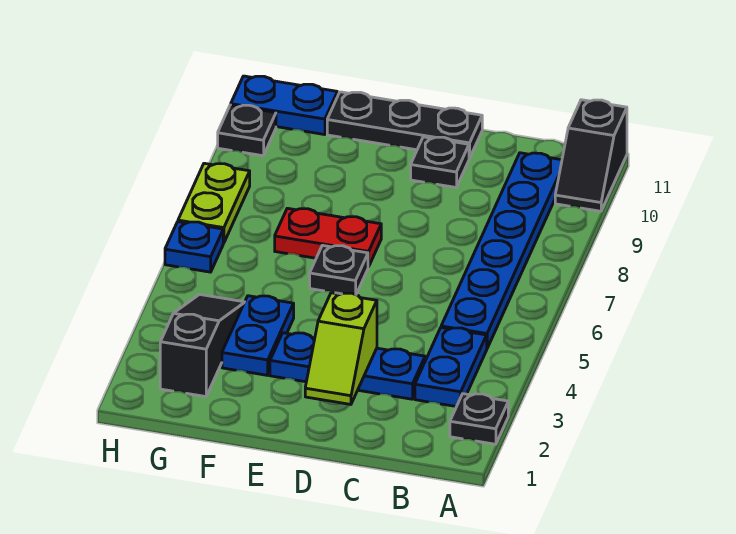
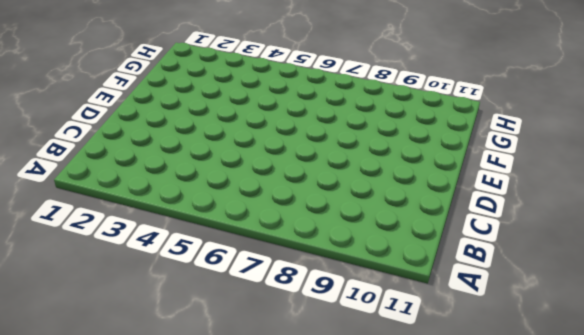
none -> black plate A2 level 1
none -> black slope A10:A11 level 1 top 11
none -> blue plate B3:B4 level 1

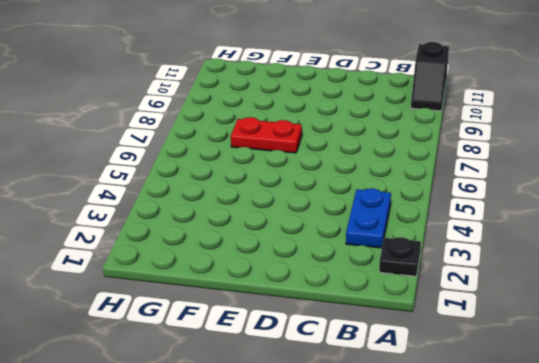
none -> blue plate B5:B10 level 1
none -> blue plate C3:E3 level 1
none -> black plate D10 level 1

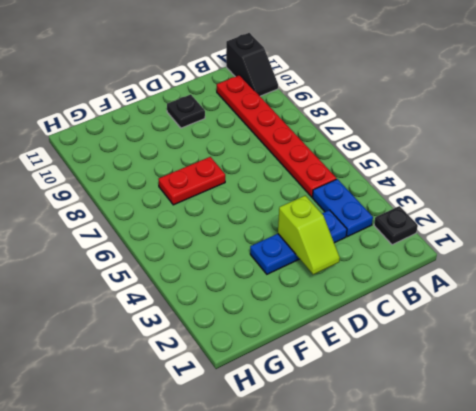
red plate B5:B10 level 1 -> blue plate B5:B10 level 1
none -> black plate D11:F11 level 1
none -> black plate E6 level 1
none -> blue plate F3:F4 level 1

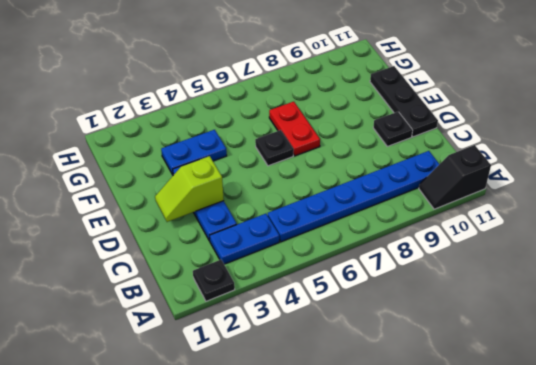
none -> black slope G2:G4 level 1 top 2
none -> blue plate G11:H11 level 1
none -> blue plate H6 level 1

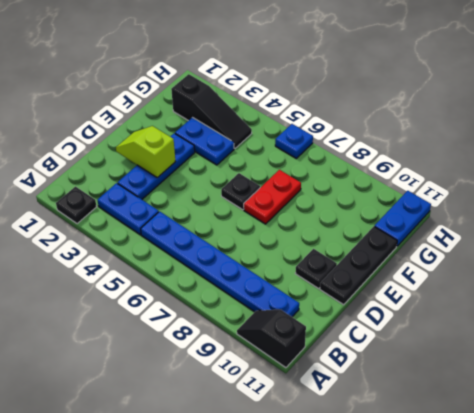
none -> lime plate H7:H8 level 1
none -> black plate H10 level 1

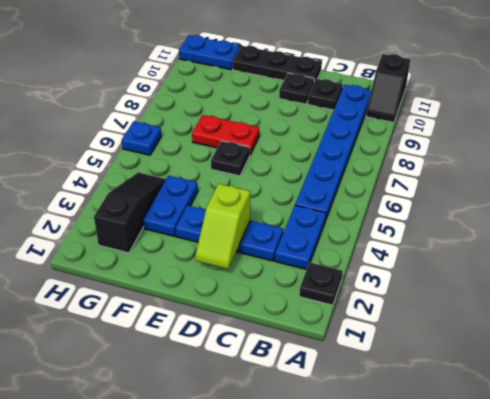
black plate C10 level 1 -> black plate H10 level 1
none -> lime plate H7:H8 level 1

